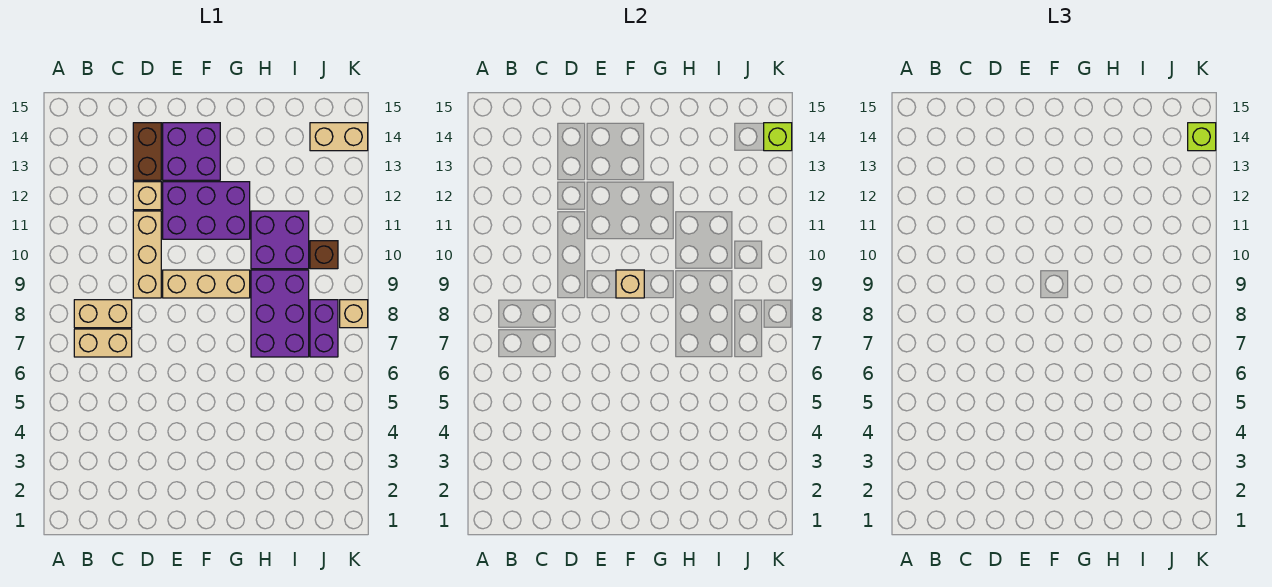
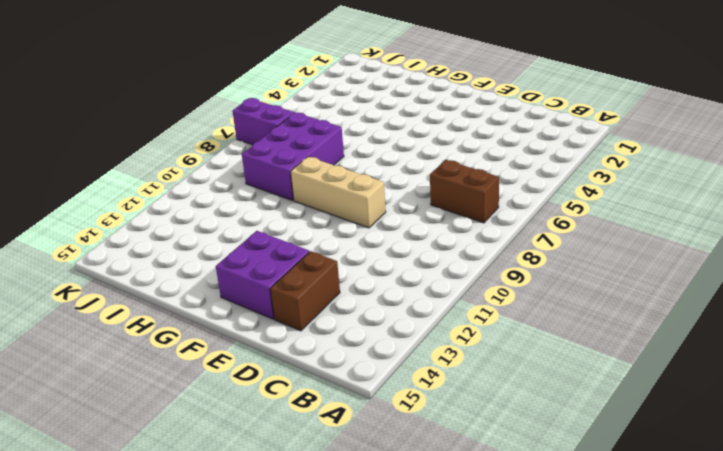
brown brick B7:C7 level 1 -> tan brick B7:C7 level 1
purple brick J7:K7 level 1 -> purple brick J7:J8 level 1
none -> tan brick B8:C8 level 1
none -> tan brick D9:D11 level 1
none -> tan brick D12 level 1

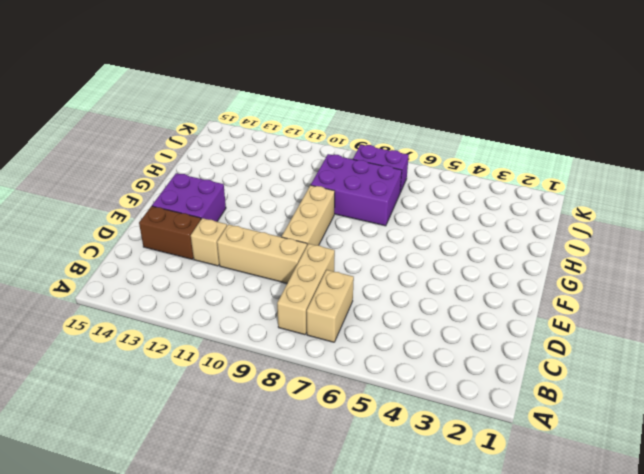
tan brick B8:D8 level 1 -> tan brick B8:C8 level 1
none -> purple brick E11:G12 level 1
none -> purple brick H10:I11 level 1
none -> brown brick J10 level 1

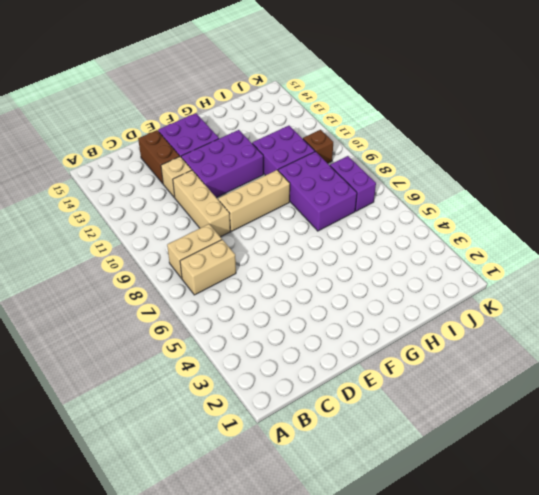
none -> tan brick J14:K14 level 1
none -> tan brick K8 level 1
none -> tan brick F9 level 2

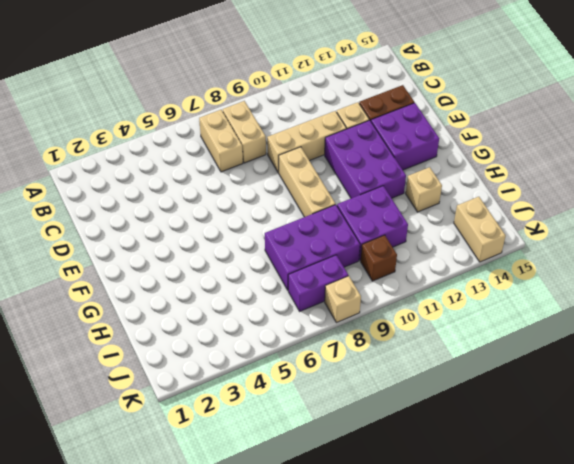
tan brick H13 level 1 -> tan brick F9 level 2
none -> lime brick K14 level 2
none -> lime brick K14 level 3

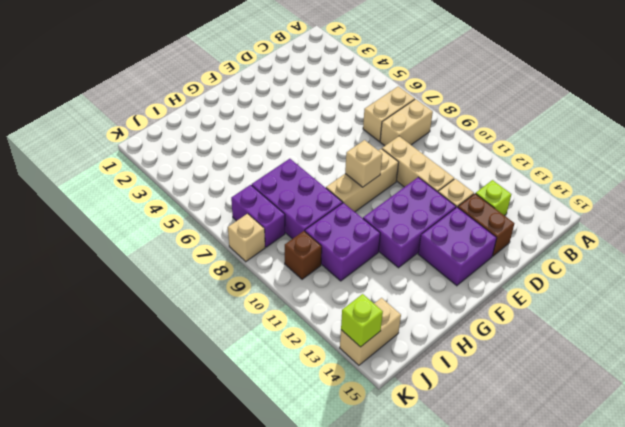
lime brick C13 level 1 -> lime brick K14 level 3

